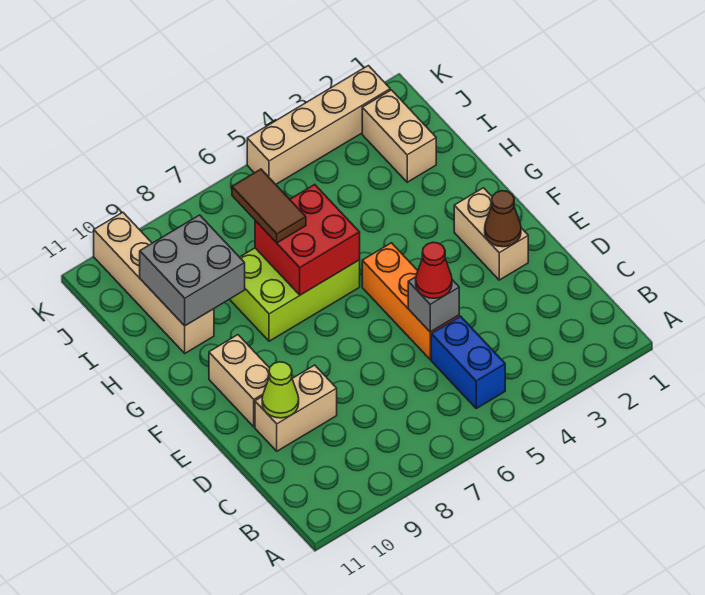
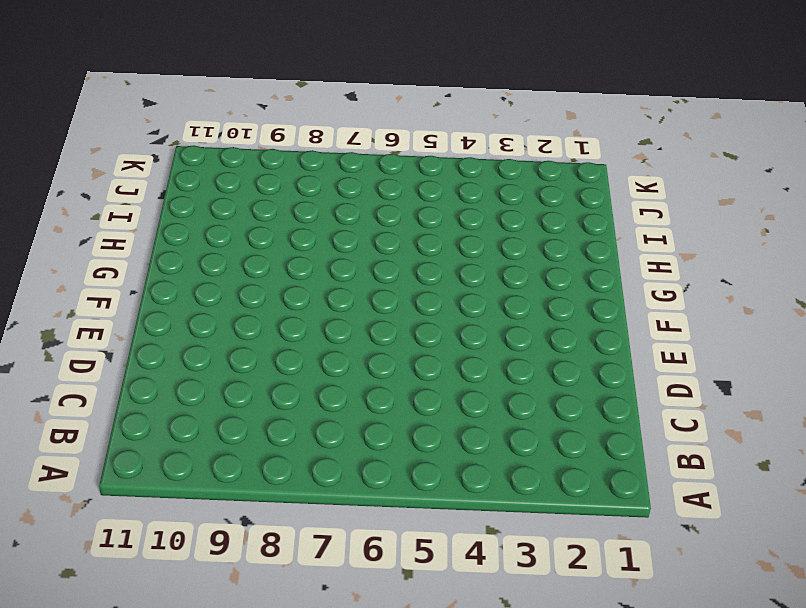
none -> blue brick B5:C5 level 1
none -> orange brick D5:F5 level 1
none -> tan brick D9:D10 level 1

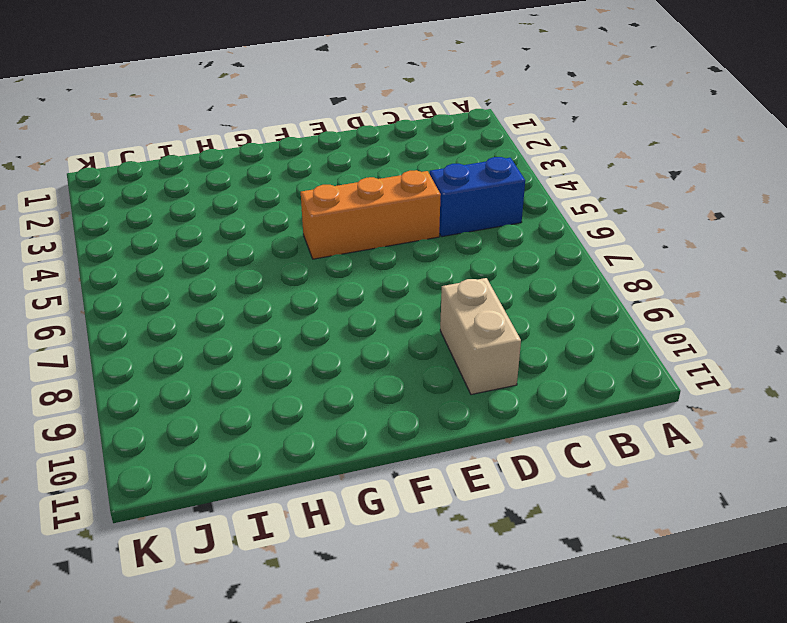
none -> tan brick E2:F2 level 1
none -> tan brick E10:F10 level 1
none -> lime brick G6:H8 level 1

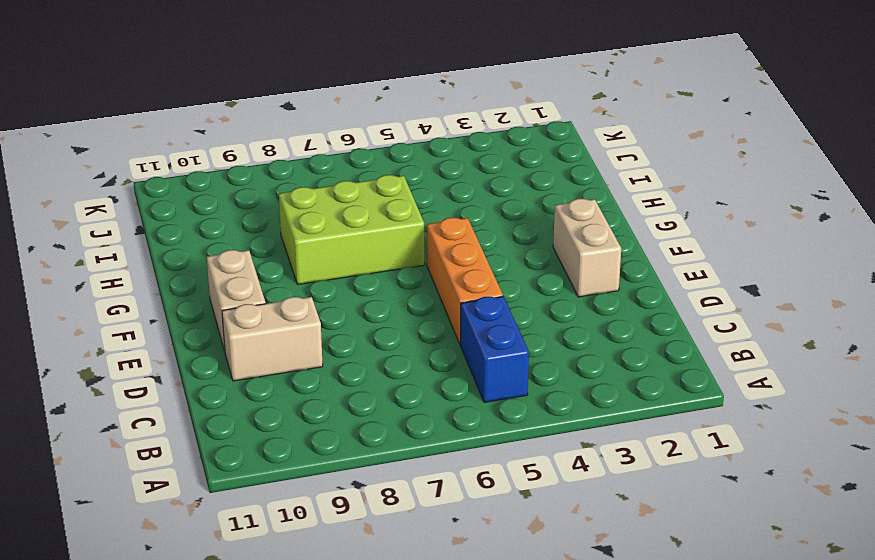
none -> tan brick H10:K10 level 1
none -> tan brick I2:J2 level 1
none -> tan brick K2:K5 level 1

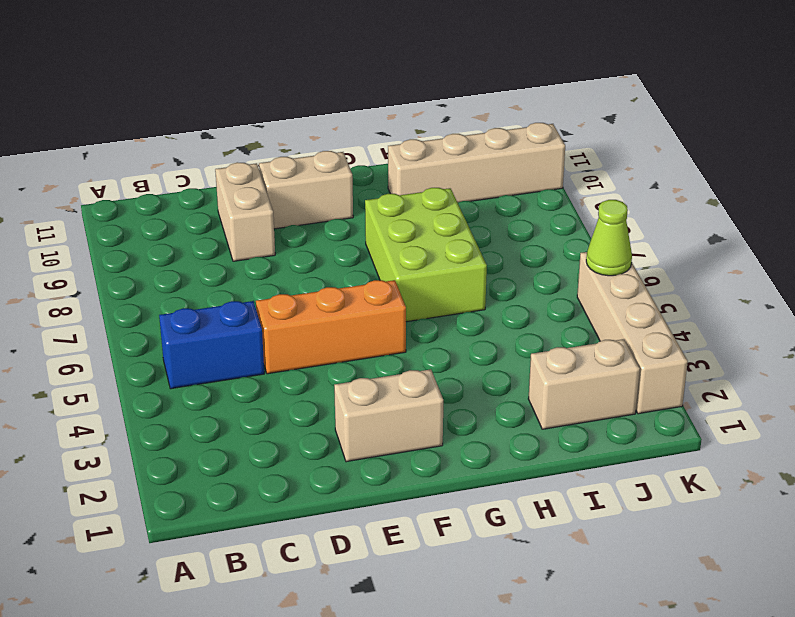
lime cone K5 level 2 -> lime cone D10 level 2
none -> grey brick D5 level 2
none -> brown cone E2 level 2
none -> red brick G6:H7 level 2

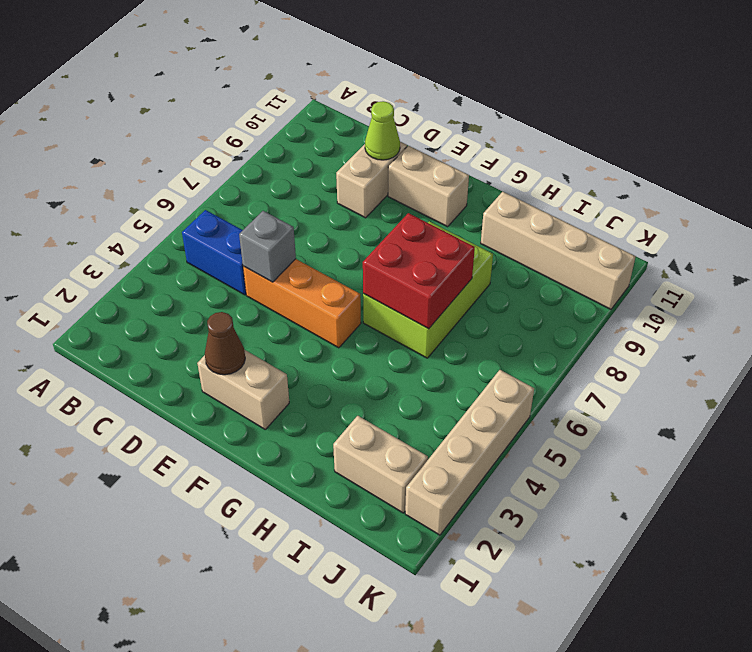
none -> grey brick H9:I10 level 2
none -> red cone D5 level 3
none -> brown tile H7:I7 level 3

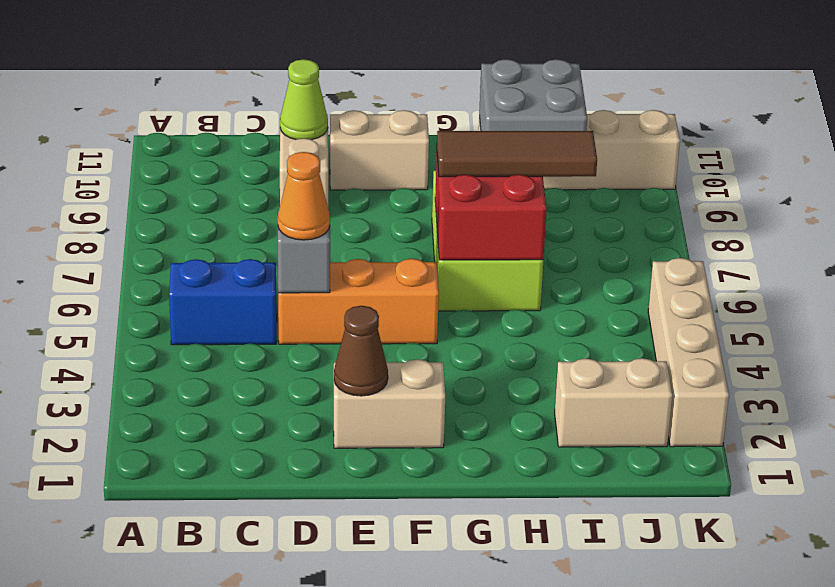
orange cone D5 level 3 -> red cone D5 level 3
brown tile G7:I7 level 3 -> brown tile H7:I7 level 3

